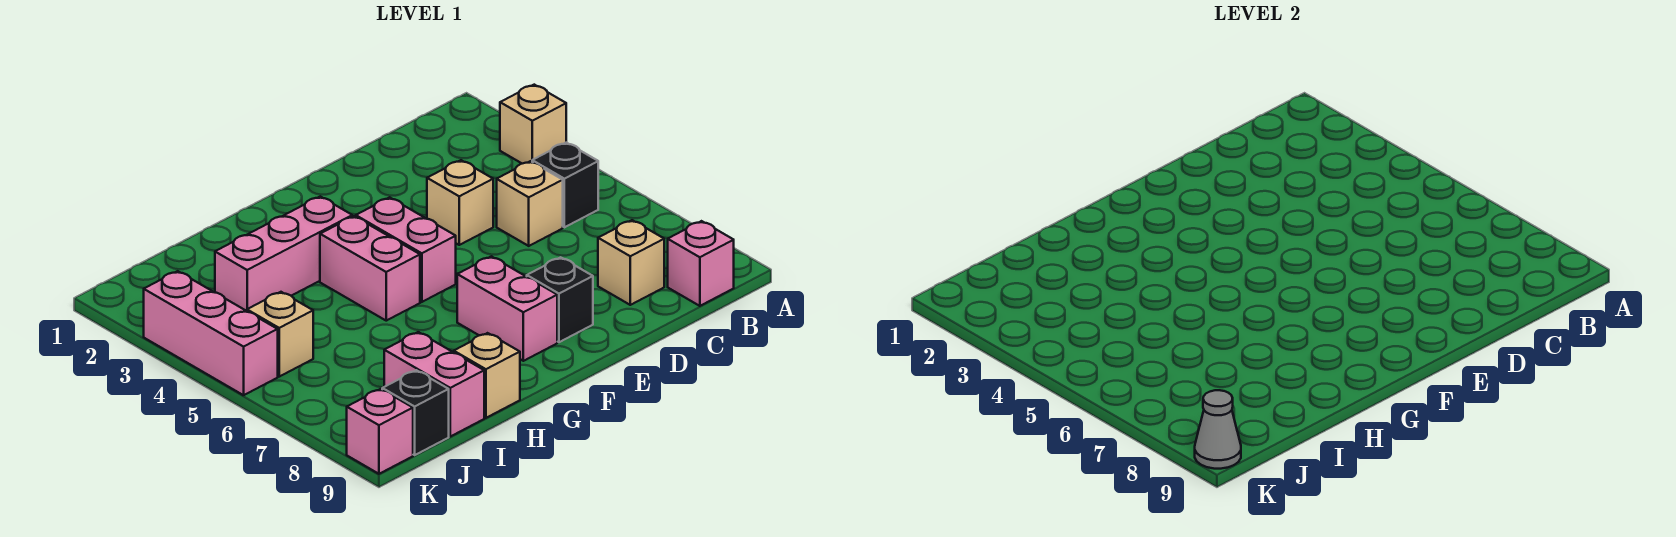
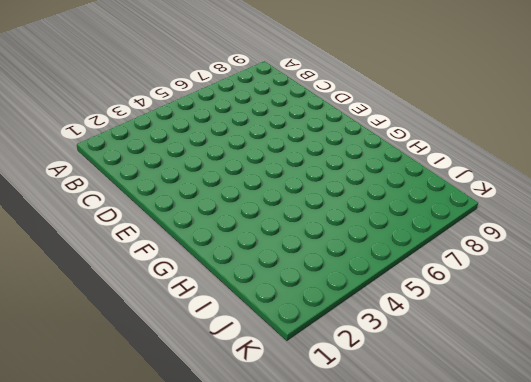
none -> tan brick A3 level 1
none -> black brick B5 level 1
none -> pink brick B9 level 1

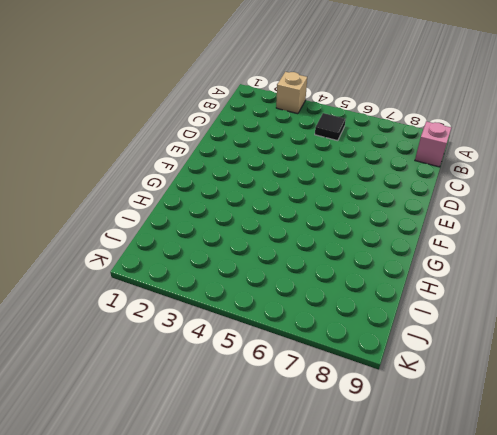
black tile B5 level 1 -> black brick B5 level 1
none -> tan brick C5 level 1
none -> tan brick C8 level 1
none -> tan brick D4 level 1

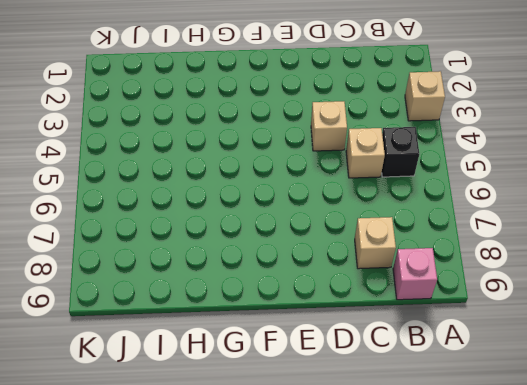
none -> black brick E8 level 1
none -> pink brick F4:F5 level 1
none -> pink brick F7:F8 level 1

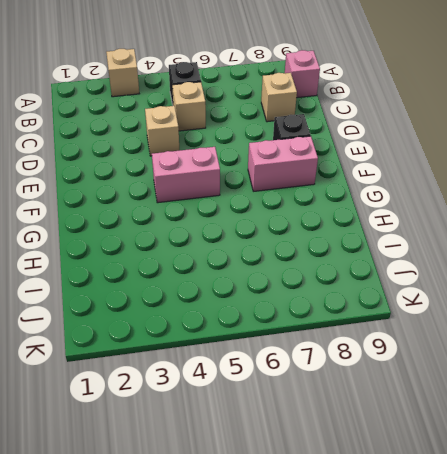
none -> pink brick G3:I3 level 1
none -> pink brick G4:G5 level 1
none -> tan brick H9 level 1

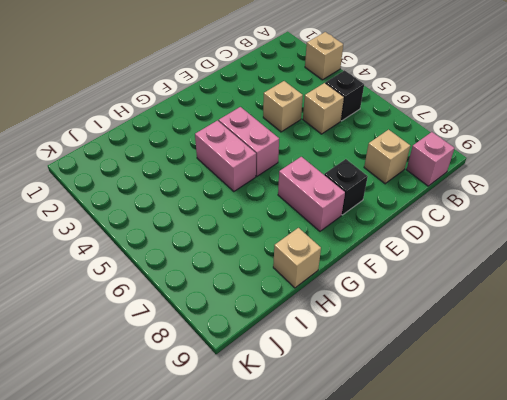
none -> pink brick G3:I3 level 1
none -> pink brick I8:I9 level 1
none -> tan brick J5 level 1

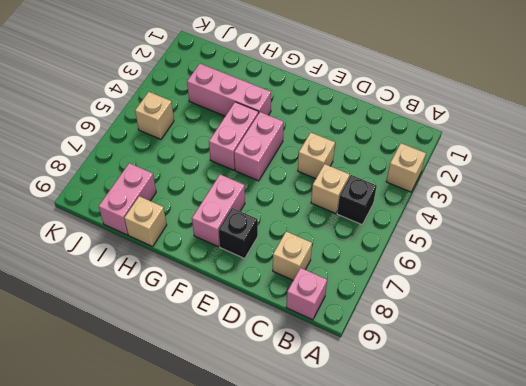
none -> black brick J9 level 1
none -> pink brick K3:K5 level 1
none -> pink brick K9 level 1

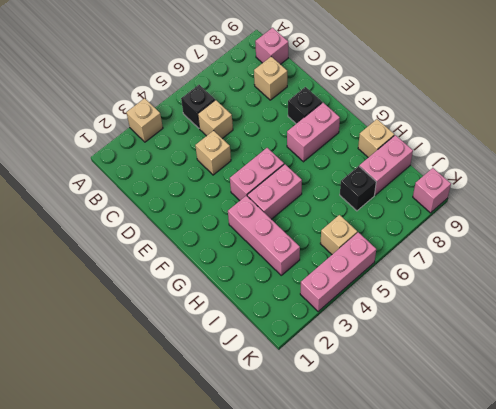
black brick I7 level 1 -> black brick J9 level 1
none -> grey cone K9 level 2

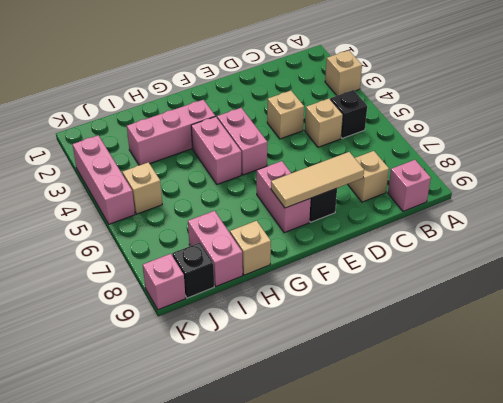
tan tile D8:F8 level 2 -> none
none -> grey cone K9 level 2

